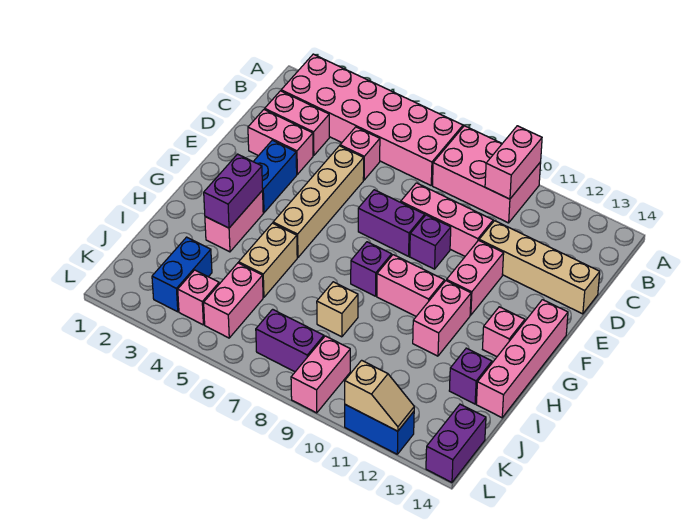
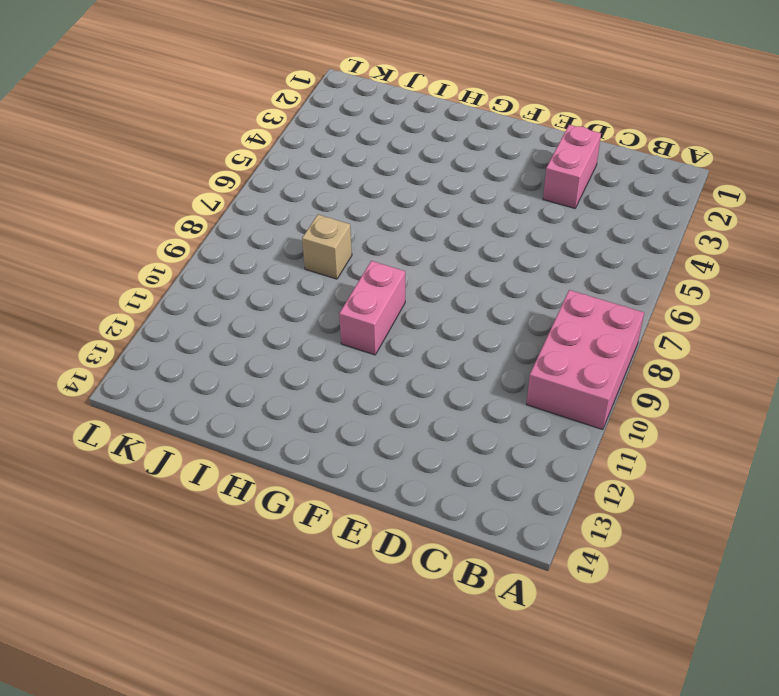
none -> pink brick A2:B7 level 1
none -> pink brick C2:C3 level 1
none -> pink brick C5 level 1
none -> tan brick D5:G5 level 1

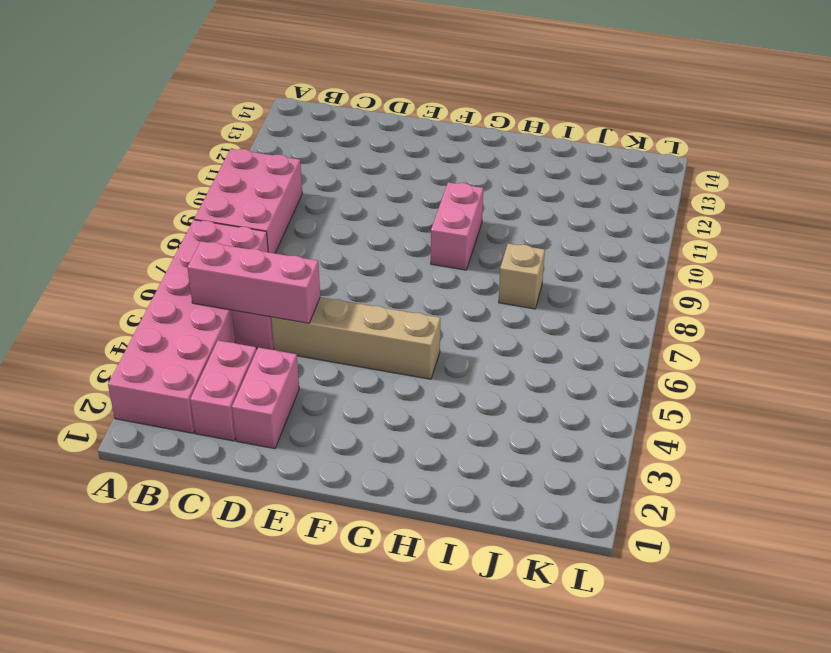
pink brick B5:D5 level 2 -> pink brick D8:D10 level 1
none -> tan brick D11:D14 level 1
none -> blue brick E3:F3 level 1
none -> purple brick E7:E8 level 1
none -> purple brick E9 level 1

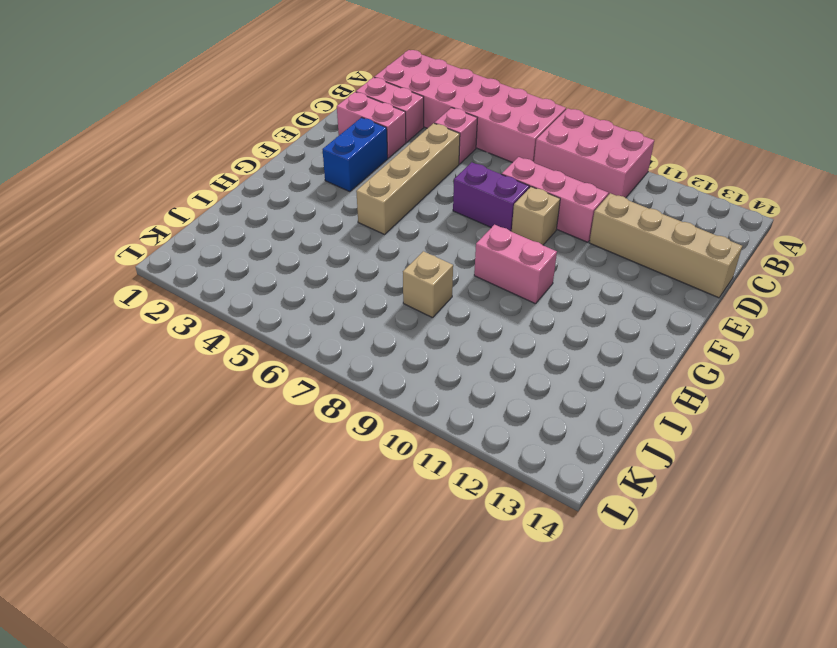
tan brick E9 level 1 -> purple brick E9 level 1
none -> pink brick E11:F11 level 1
none -> pink brick F14:I14 level 1
none -> pink brick G3:H3 level 1
none -> purple brick G8 level 1

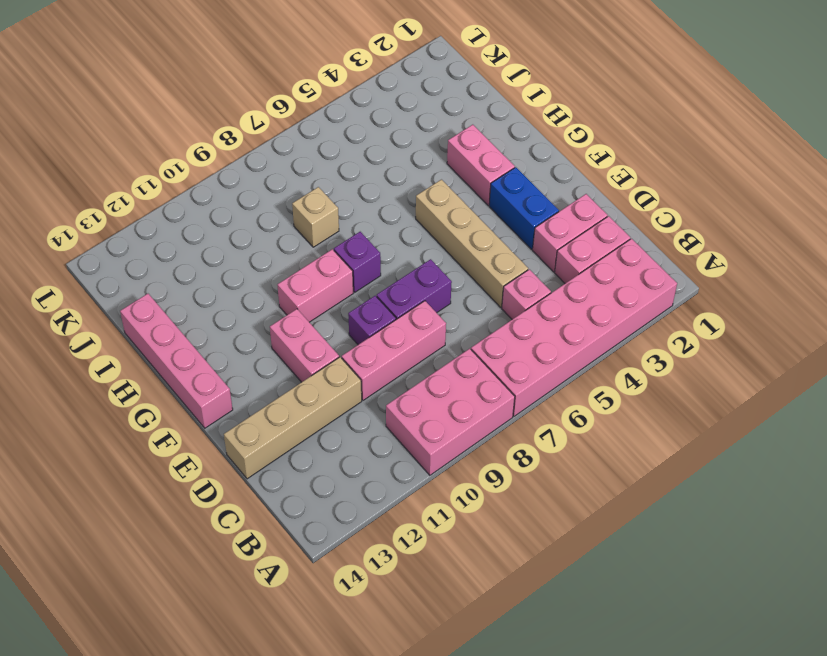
none -> pink brick G11:H11 level 1
none -> pink brick G13 level 1
none -> tan brick H5:I5 level 1
none -> purple brick I13 level 1

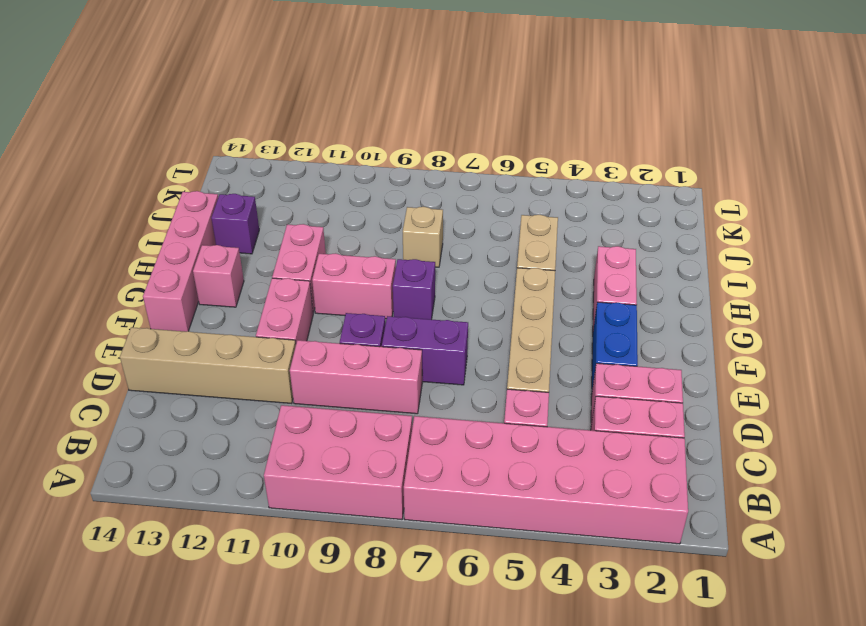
none -> blue brick J3:K3 level 1
none -> pink brick J5:K5 level 1
none -> pink brick K4 level 1
none -> purple brick K7:K8 level 1

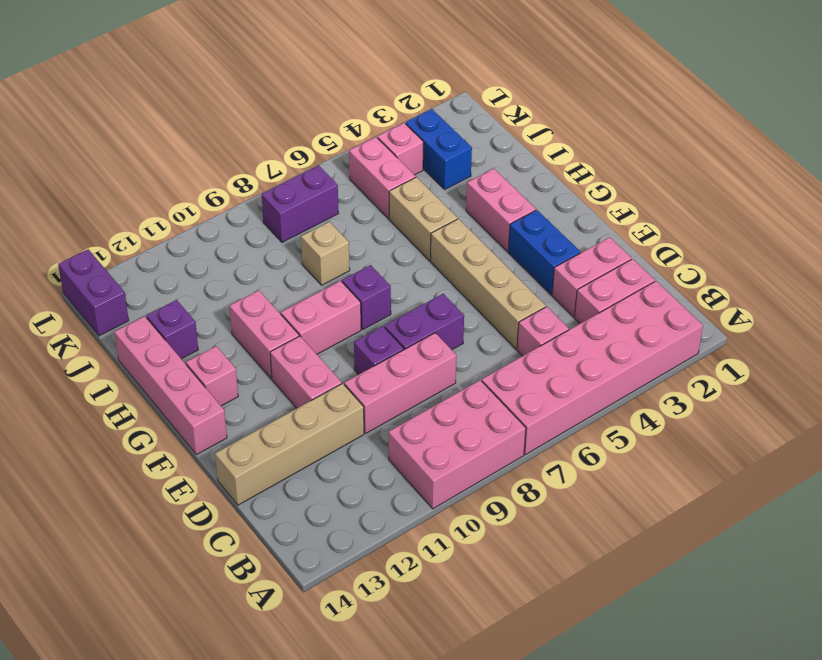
none -> pink brick K9:L9 level 1
none -> blue brick L11:L12 level 1
none -> pink brick A10:B10 level 2
none -> purple brick G3:H3 level 2

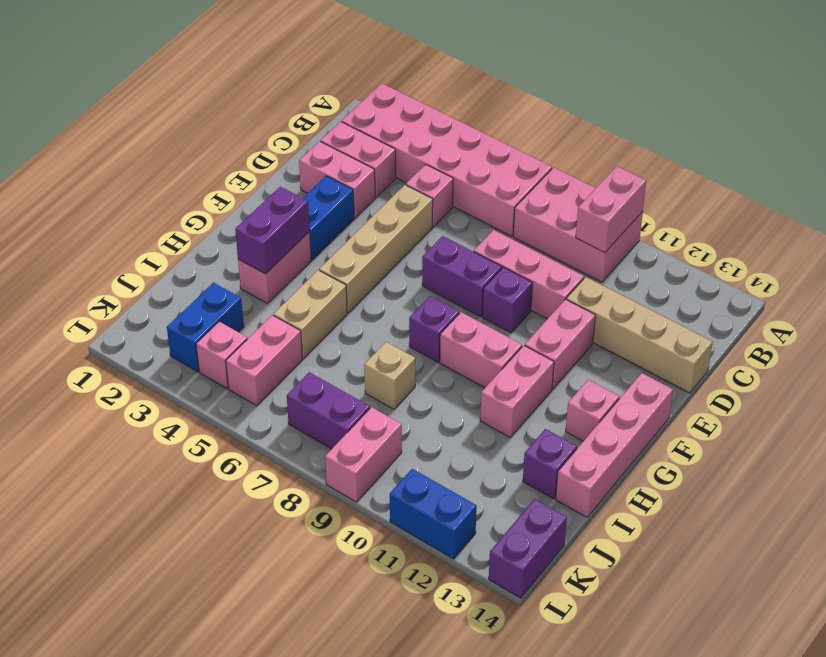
none -> tan slope L11:L12 level 2 top 11

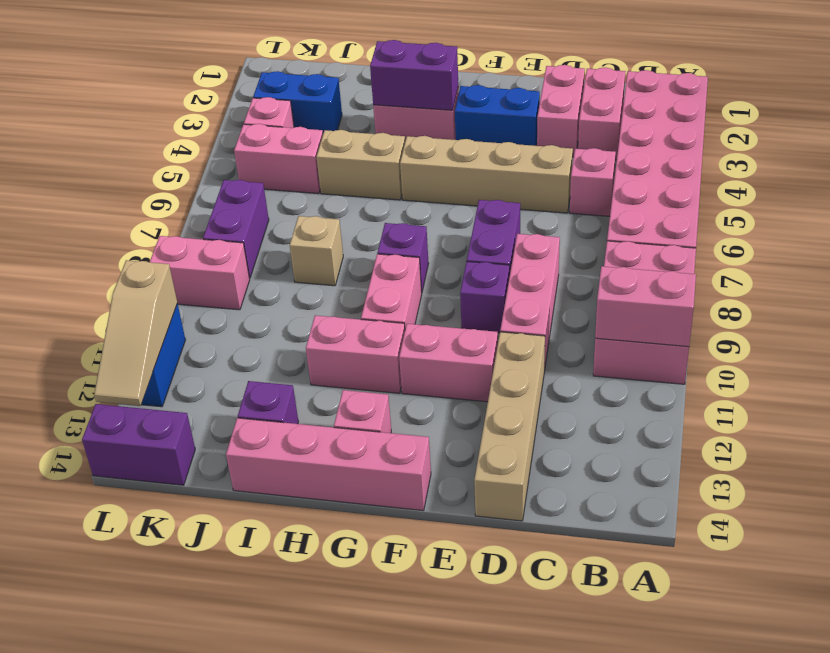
tan slope L11:L13 level 2 top 11 -> tan slope L11:L12 level 2 top 11

